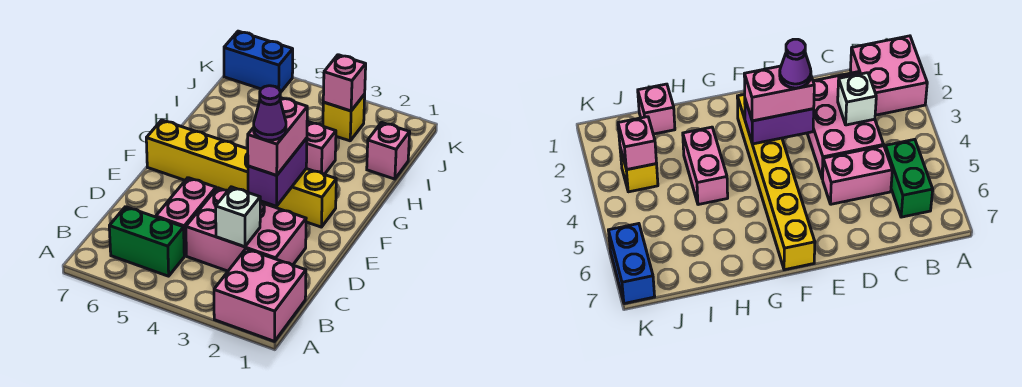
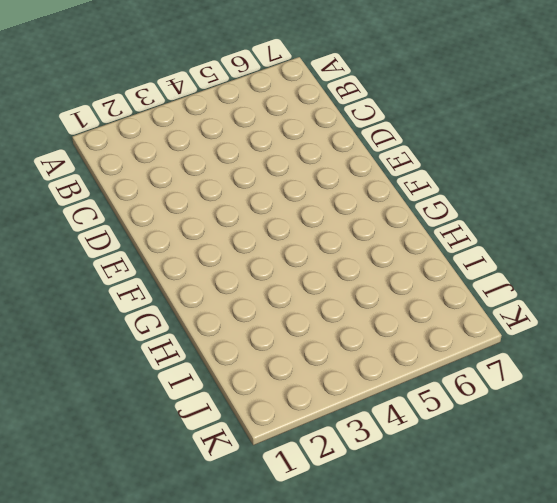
none -> pink brick A1:B2 level 1
none -> green brick B5:B6 level 1
none -> pink brick C2:D4 level 1

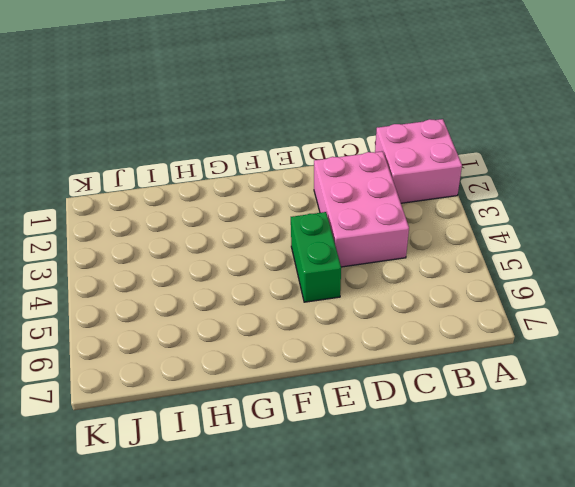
green brick E4:E5 level 1 -> green brick B5:B6 level 1
none -> pink brick C5:D5 level 1
none -> yellow brick F2:F7 level 1
none -> pink brick H3:H4 level 1

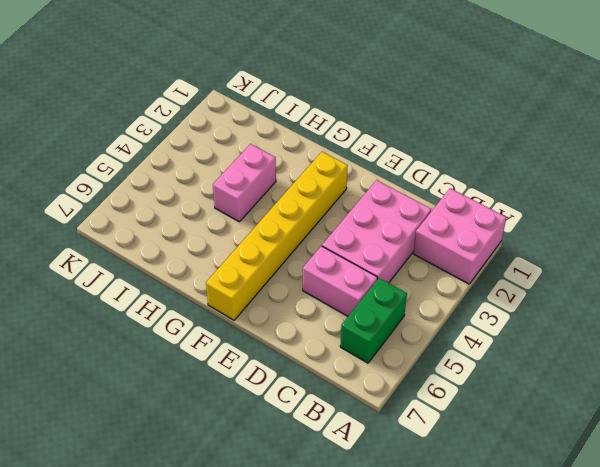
none -> pink brick I1 level 1
none -> yellow brick J3 level 1
none -> blue brick K6:K7 level 1

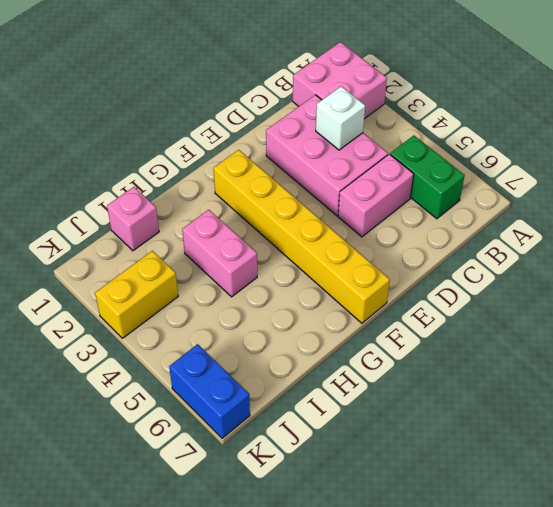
yellow brick J3:K3 level 1 -> yellow brick J3 level 1
none -> purple brick E3:F3 level 2
none -> pink brick J3 level 2
none -> pink brick E3:F3 level 3

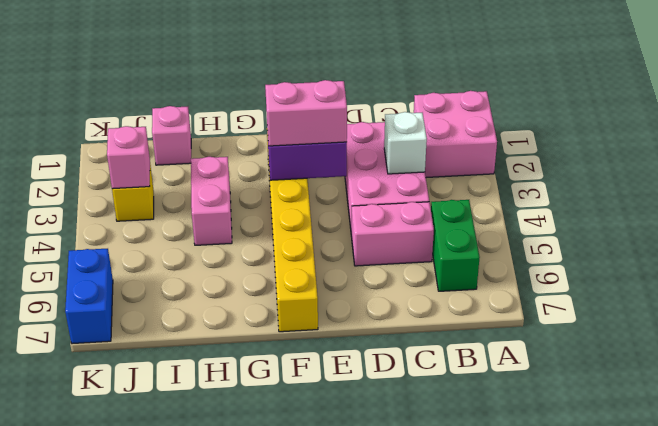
none -> purple cone E3 level 4

